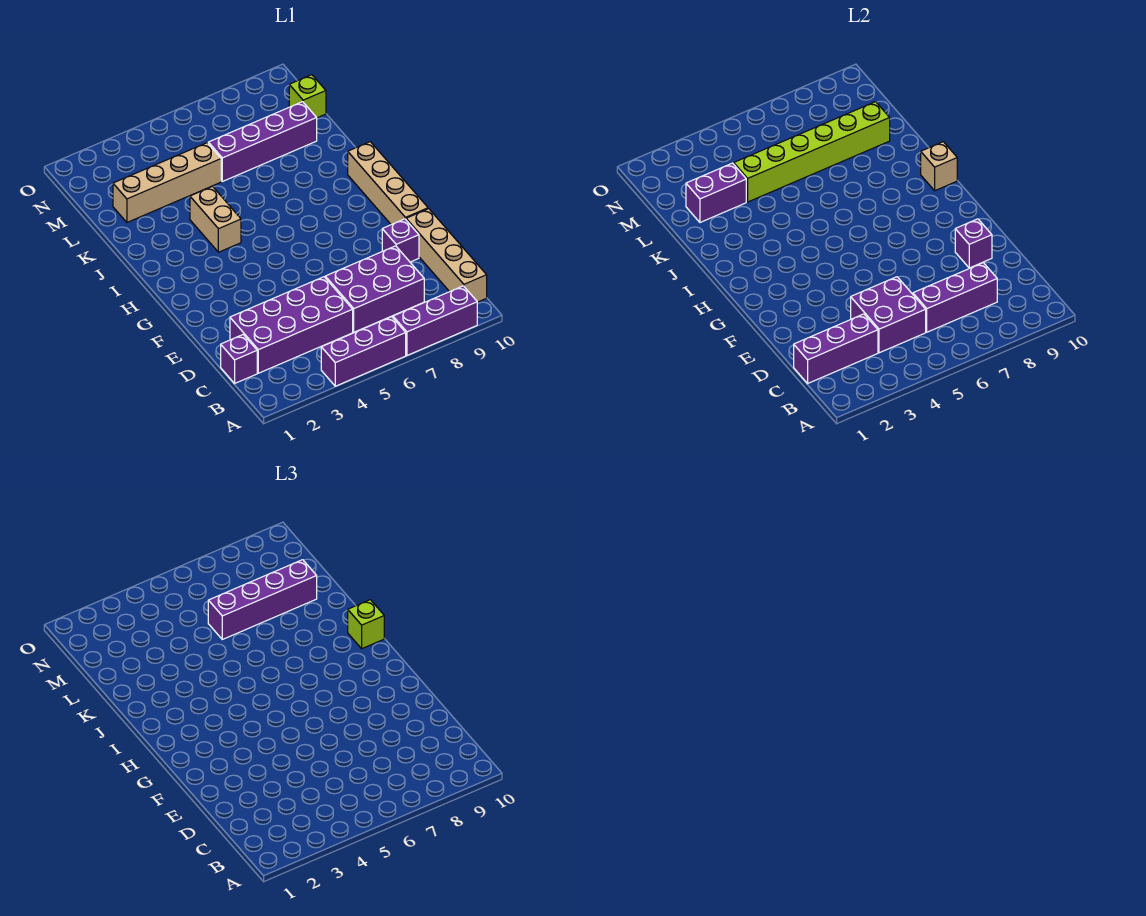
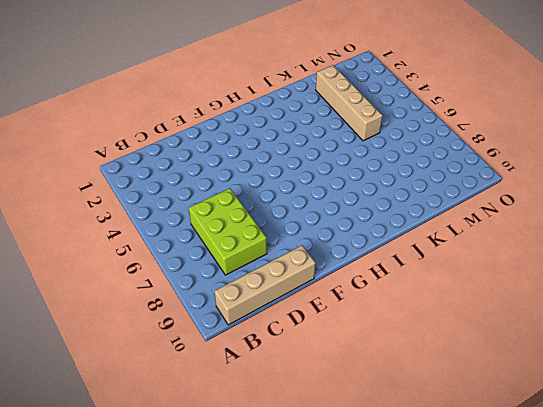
lime brick C6:D8 level 1 -> purple brick C6:D8 level 1
none -> purple brick A4:A6 level 1
none -> purple brick A7:A9 level 1
none -> purple brick C1 level 1

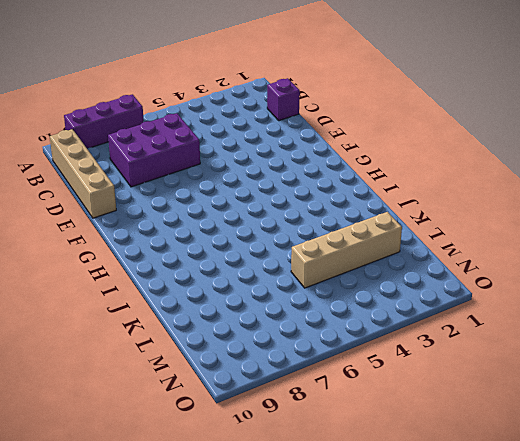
none -> purple brick A4:A6 level 1
none -> purple brick C2:D5 level 1
none -> purple brick E9 level 1

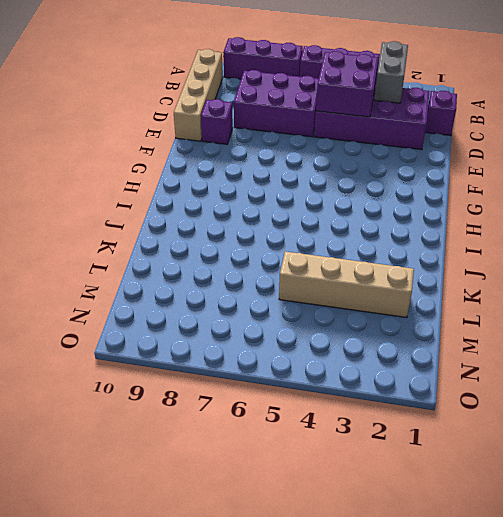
grey brick B3:C3 level 2 -> purple brick C1:C3 level 2
none -> tan brick F10:I10 level 1
none -> tan brick I4:J4 level 1
none -> purple brick L6:L9 level 1

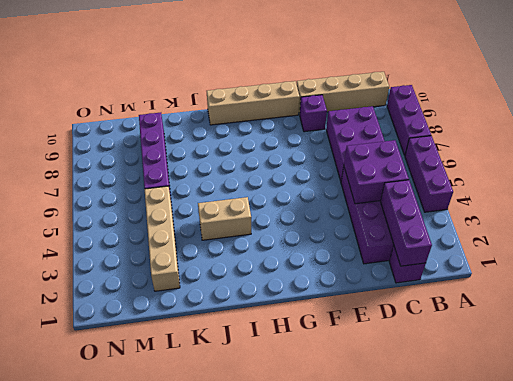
none -> lime brick M10 level 1
none -> purple brick C6:C8 level 2
none -> purple brick E9 level 2

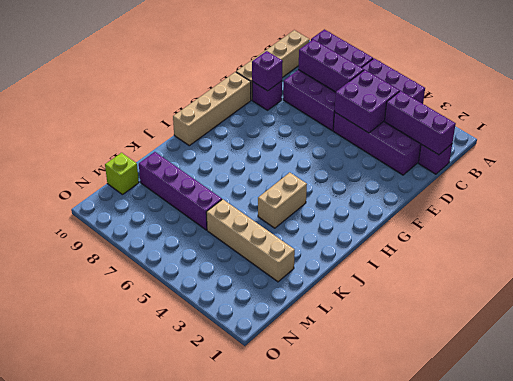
none -> tan brick I10 level 2
none -> purple brick L2:L3 level 2
none -> lime brick L4:L9 level 2

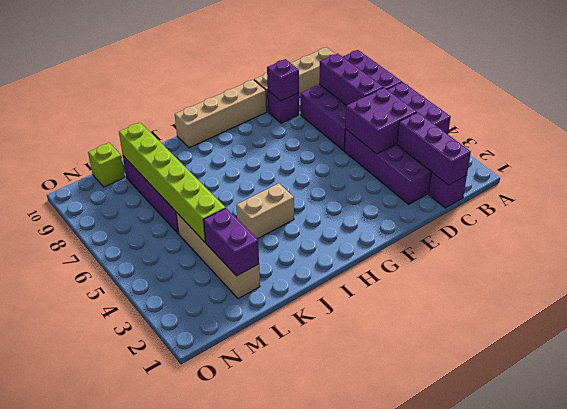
none -> tan brick I10 level 2
none -> lime brick I10 level 3
none -> purple brick L6:L9 level 3

